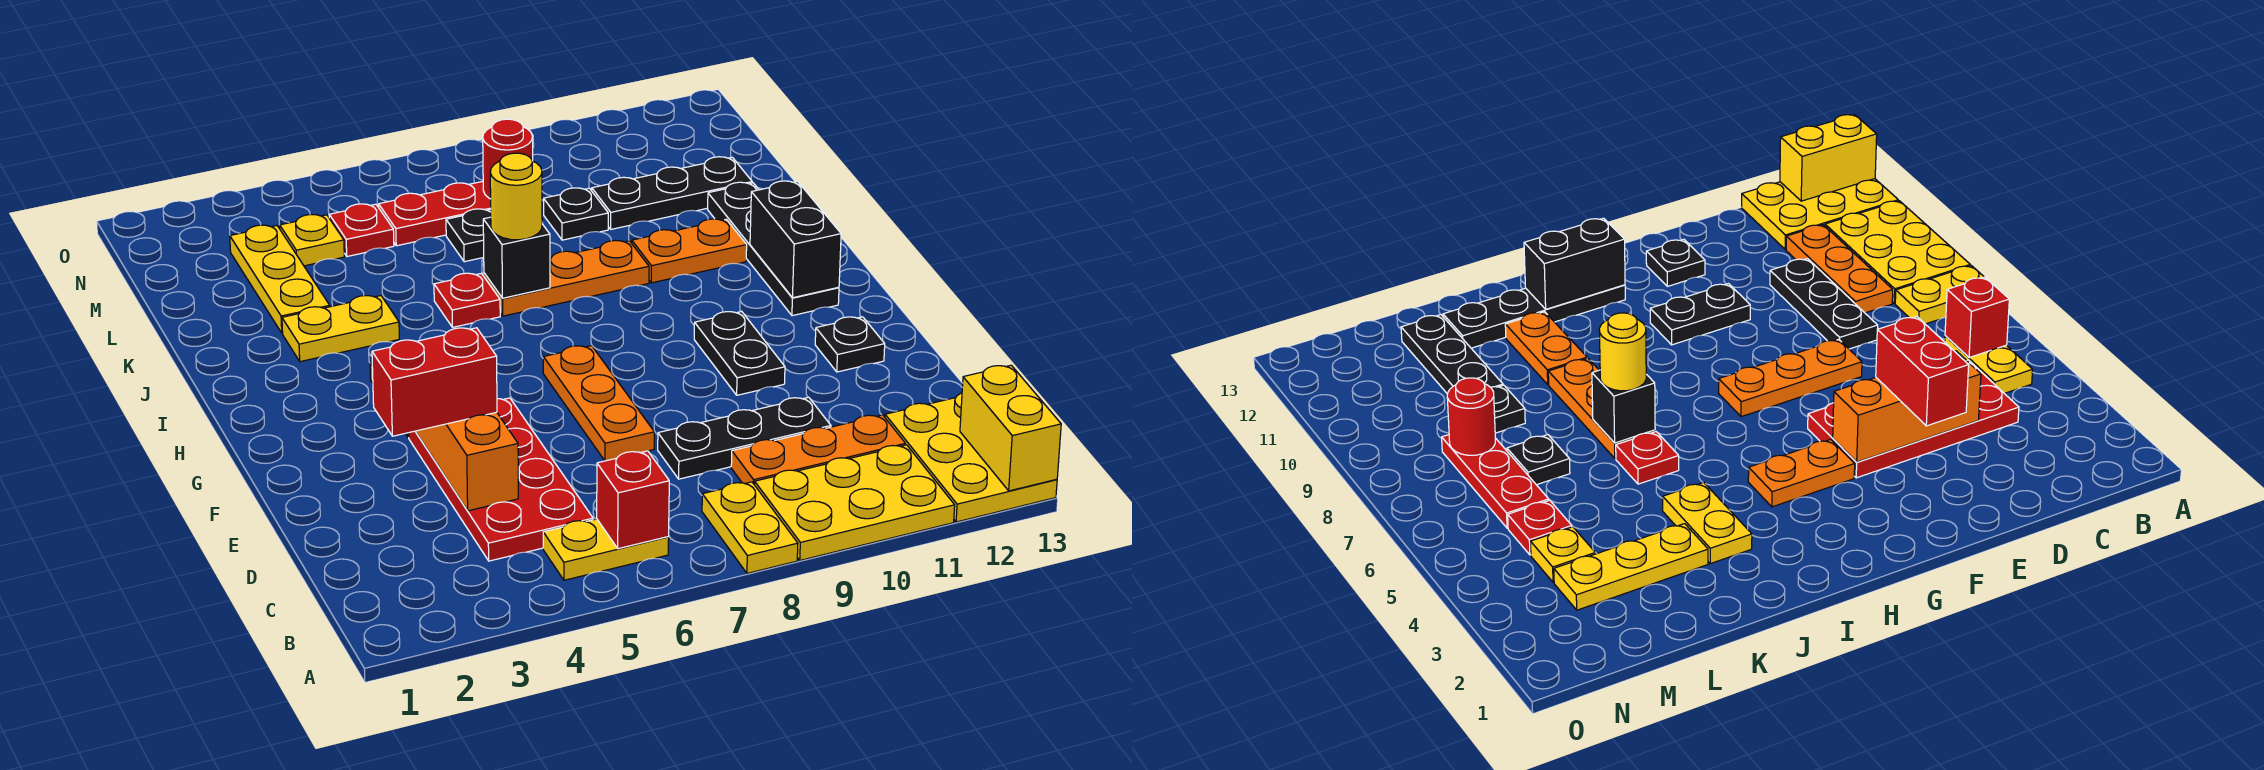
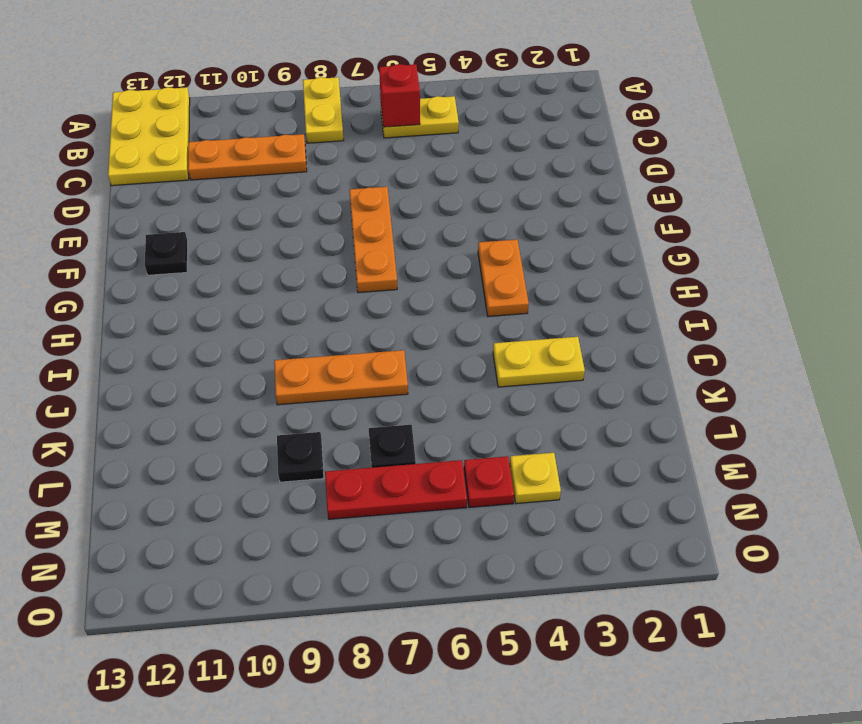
none -> yellow plate A9:B11 level 1
none -> red plate C4:F5 level 1
none -> black plate D8:D10 level 1
none -> black plate F10:G10 level 1

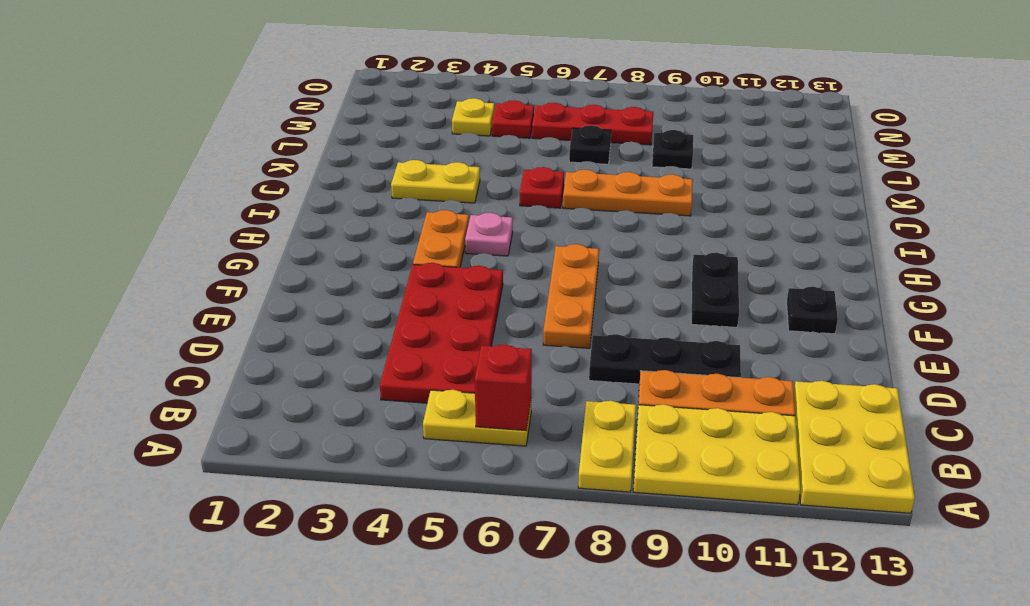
pink plate H5 level 1 -> none
none -> black plate H12:K12 level 1
none -> orange plate J10:J11 level 1
none -> yellow plate K3:M3 level 1
none -> black plate L10:L12 level 1

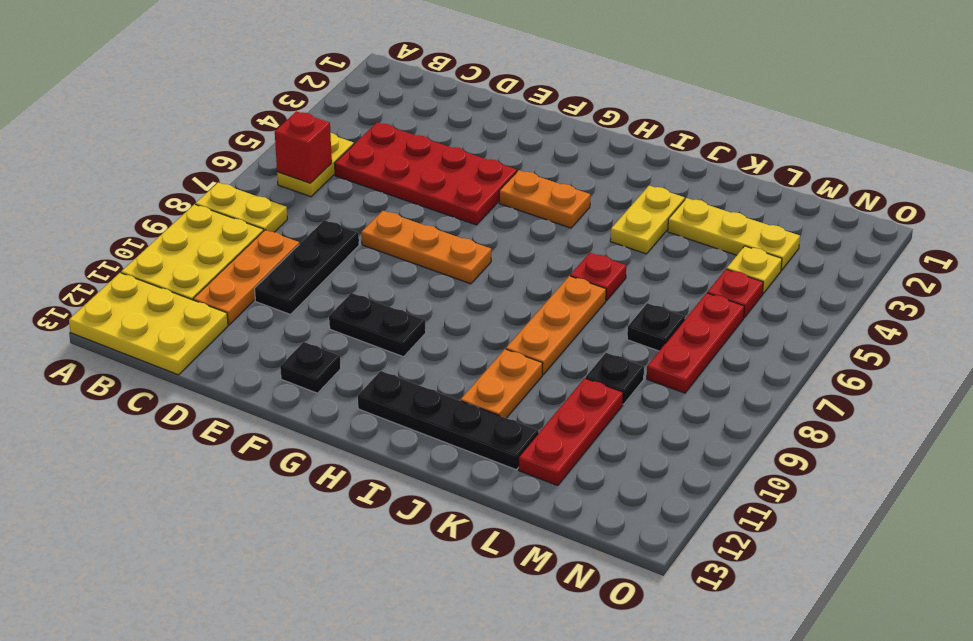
red plate L10:L12 level 1 -> black plate L10:L12 level 1
none -> yellow brick A13:B13 level 2
none -> orange brick D4:F4 level 2
none -> black brick H12:I12 level 2
none -> black brick J7 level 2

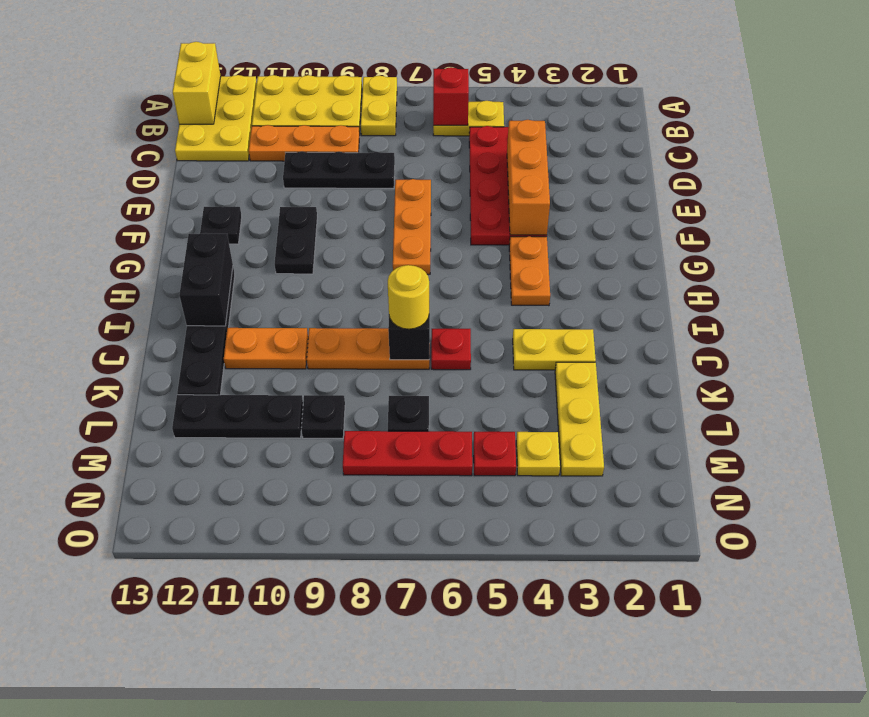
none -> red round brick M8 level 2
none -> red brick E3:E4 level 3

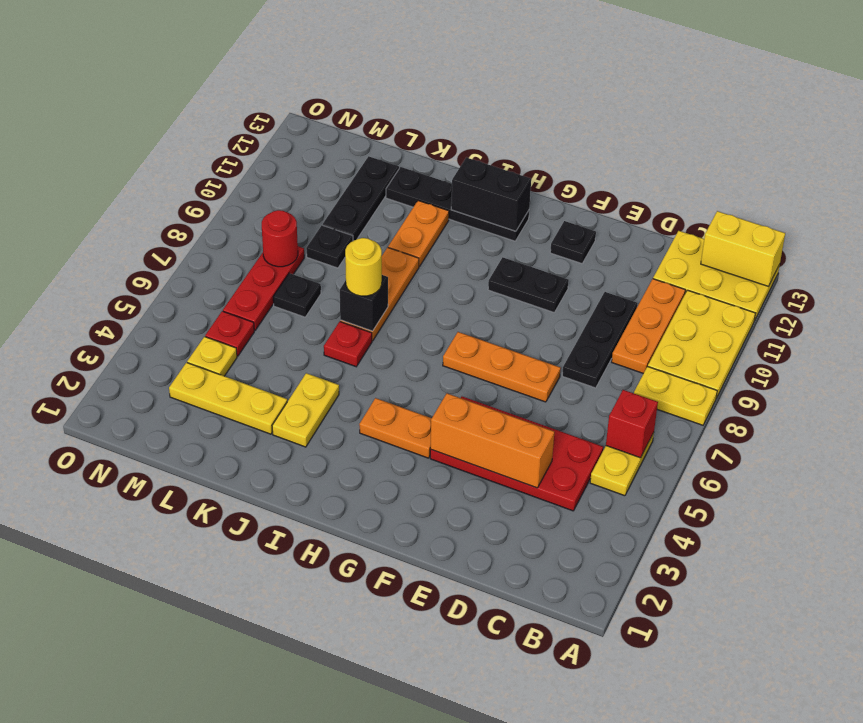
none -> red brick E3:E4 level 3

